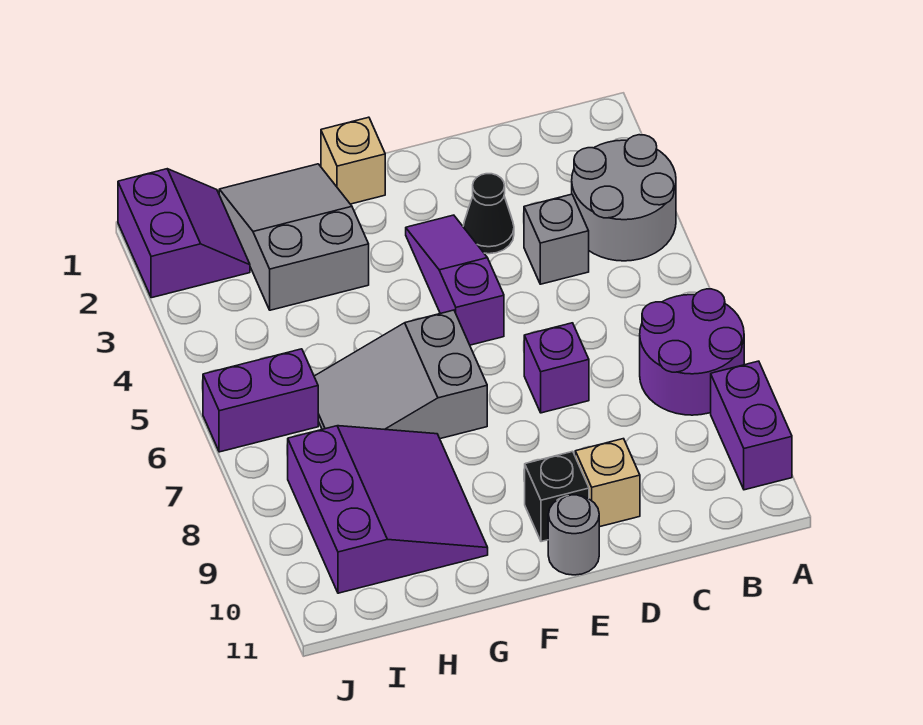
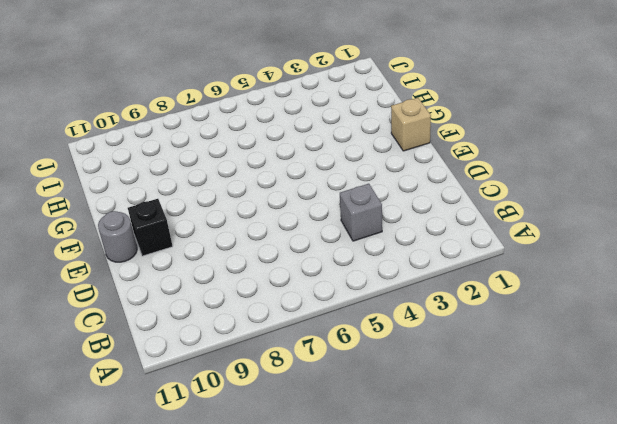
none -> grey round brick A3:B4 level 1
none -> purple round brick A7:B8 level 1
none -> purple brick A9:A10 level 1

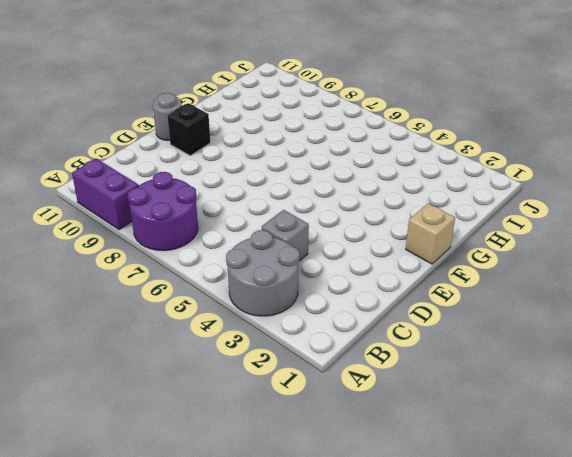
none -> black cone D3 level 1
none -> purple brick D7 level 1
none -> tan brick D10 level 1

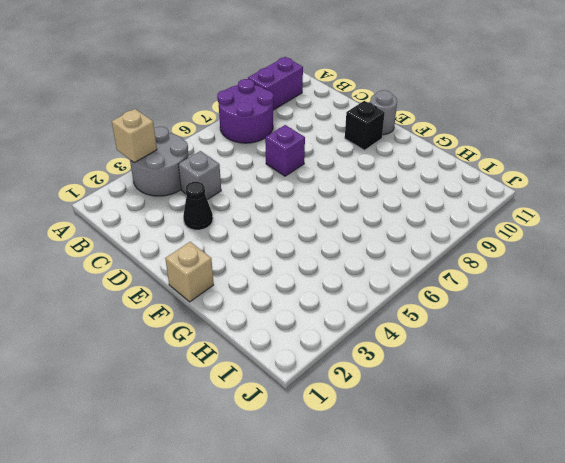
tan brick A3 level 2 -> tan brick D10 level 1
none -> purple slope E3:E5 level 1 top 5
none -> grey slope F6:H7 level 1 top F
none -> grey slope G1:H3 level 1 top 3

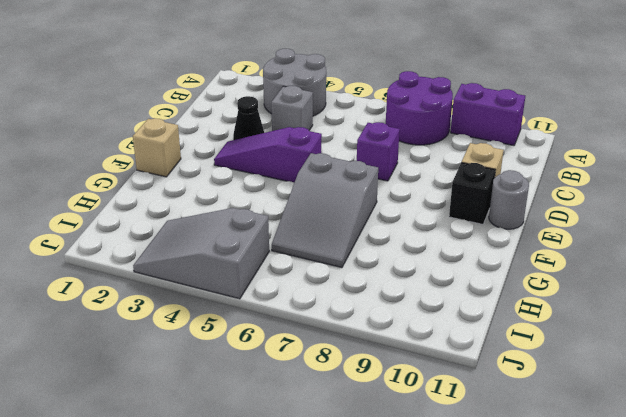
grey slope I3:J5 level 1 top 5 -> grey slope G1:H3 level 1 top 3
none -> purple slope G8:I10 level 1 top I
none -> purple slope I1:J2 level 1 top J
none -> purple brick I6:J6 level 1

